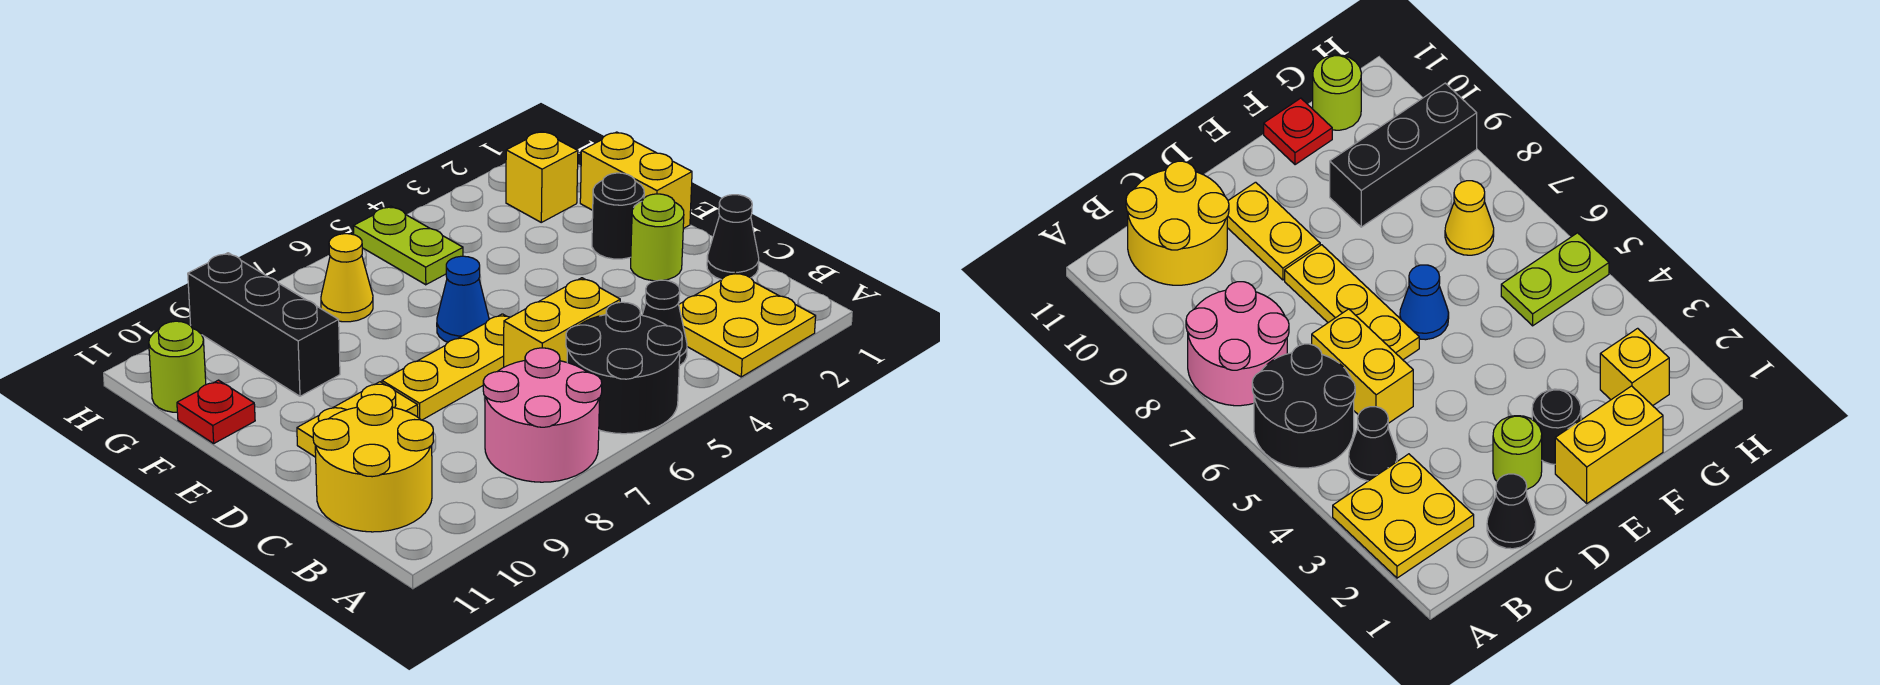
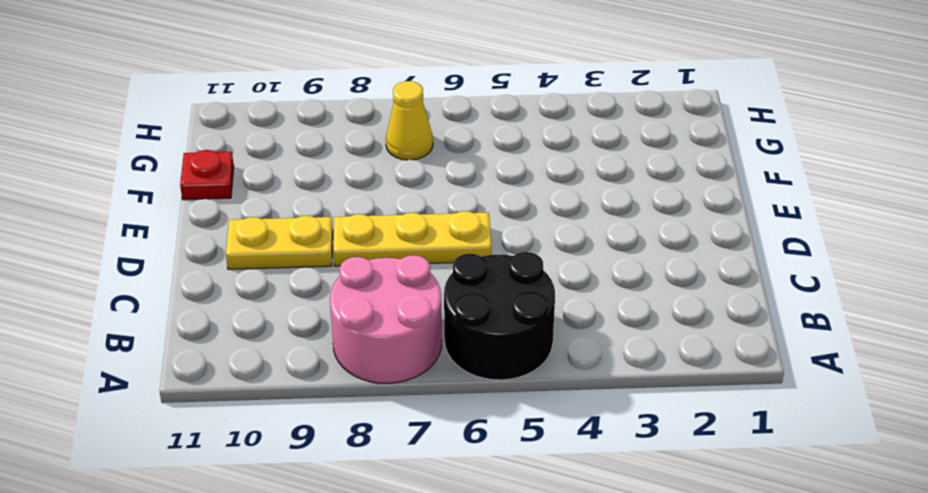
none -> yellow plate A2:B3 level 1
none -> black cone B4 level 1
none -> yellow round brick B10:C11 level 1

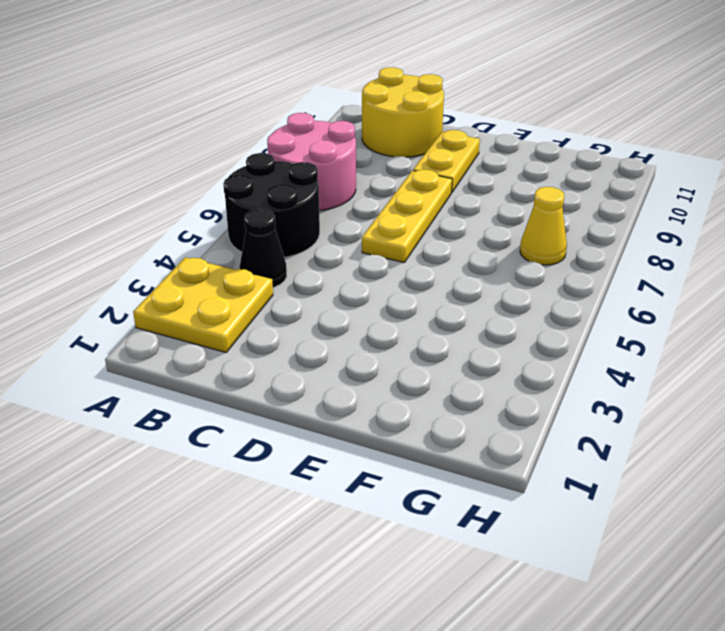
none -> black cone C1 level 1
none -> yellow brick C5:C6 level 1
none -> lime round brick D2 level 1

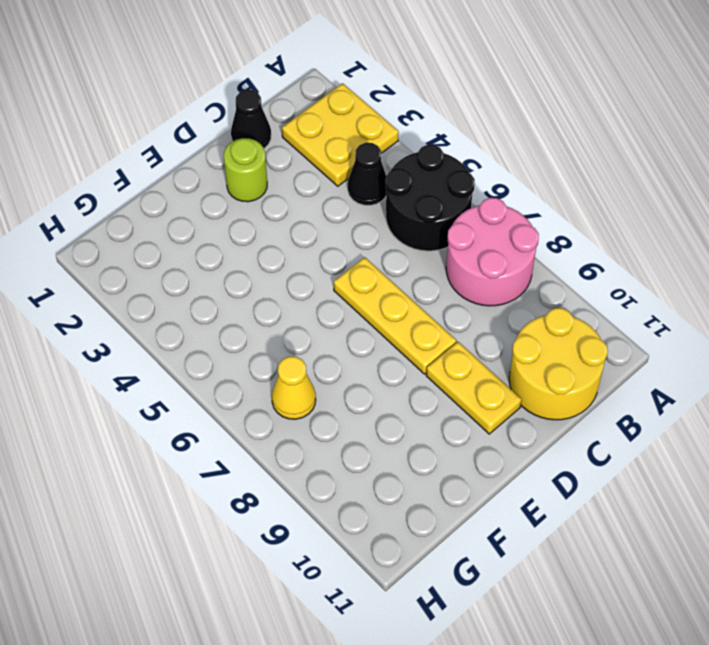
none -> yellow brick C5:C6 level 1
none -> yellow brick E1:F1 level 1
none -> black round brick E2 level 1

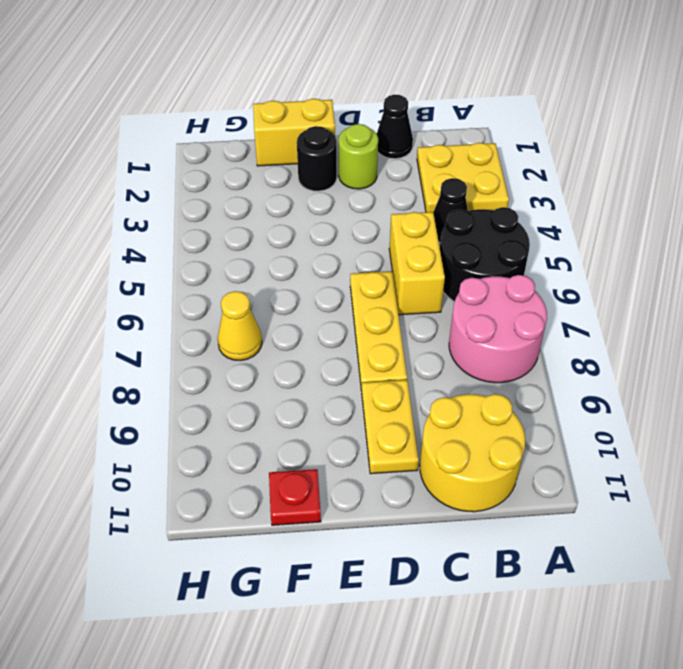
none -> blue cone E6 level 1
none -> black brick F9:H9 level 1
none -> yellow brick G2 level 1

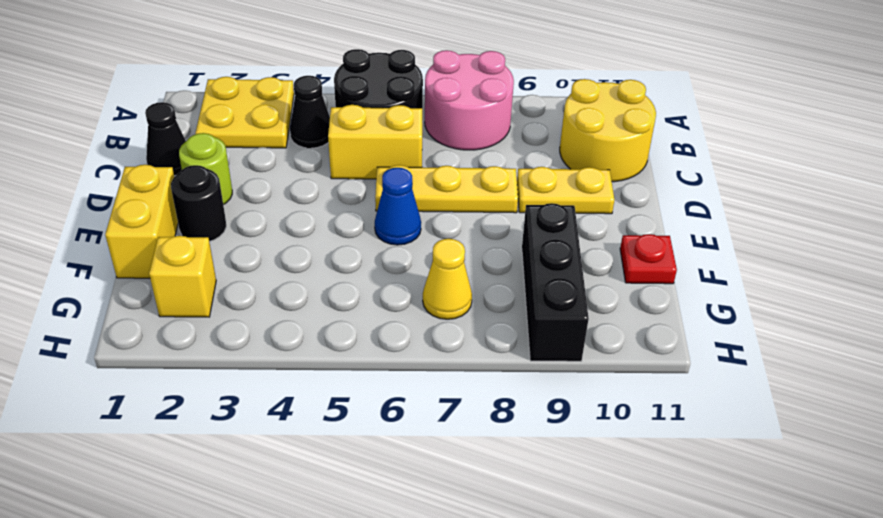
none -> lime plate G5:H5 level 1
none -> lime round brick G11 level 1

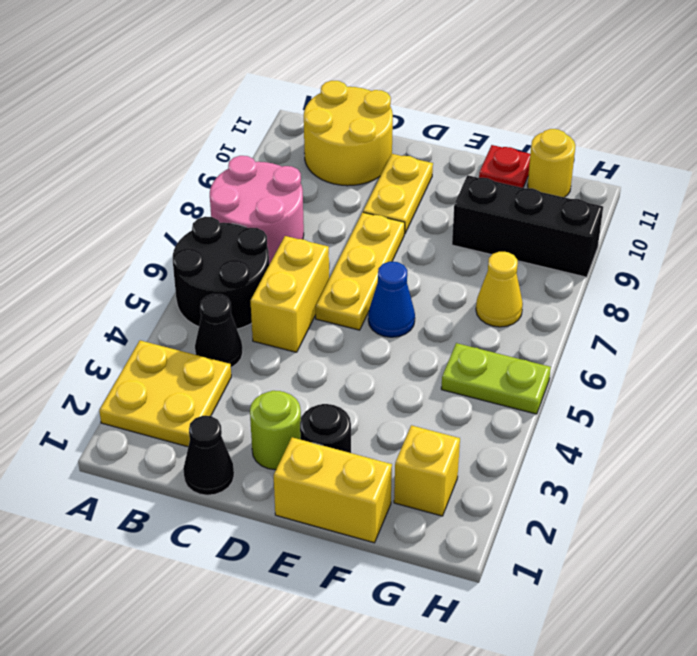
yellow round brick G11 level 1 -> lime round brick G11 level 1

